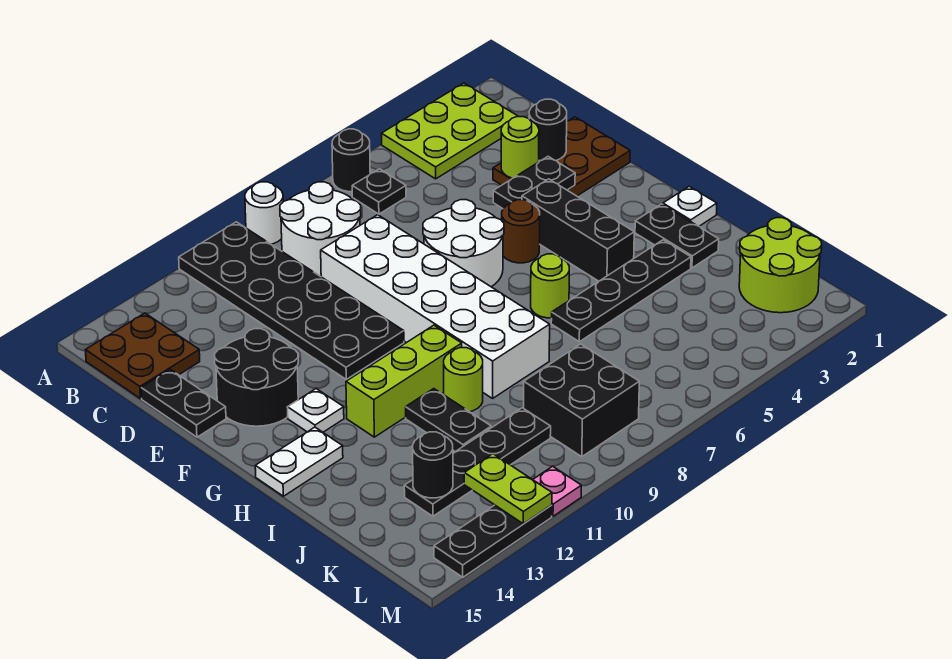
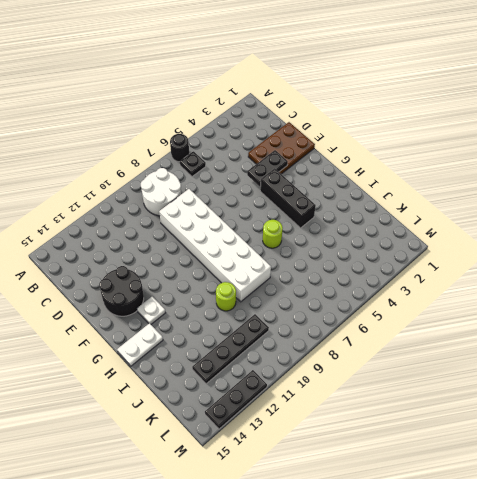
none -> lime plate A2:B4 level 1
none -> white round brick A9 level 1
none -> black plate A10:F11 level 1
none -> brown plate B14:C15 level 1

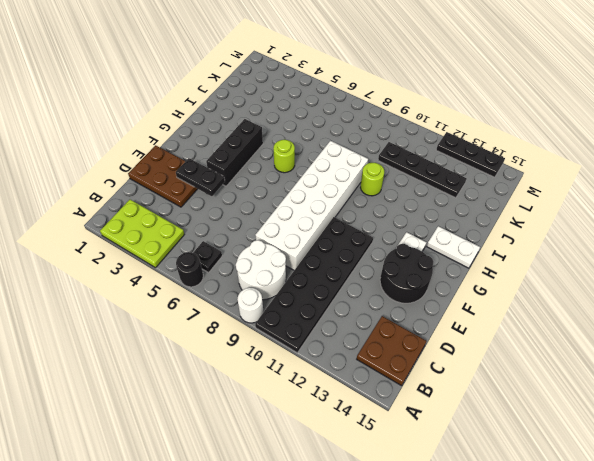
none -> black plate D15:E15 level 1
none -> white round brick E6:F7 level 1
none -> brown round brick F5 level 1
none -> white plate H1 level 1

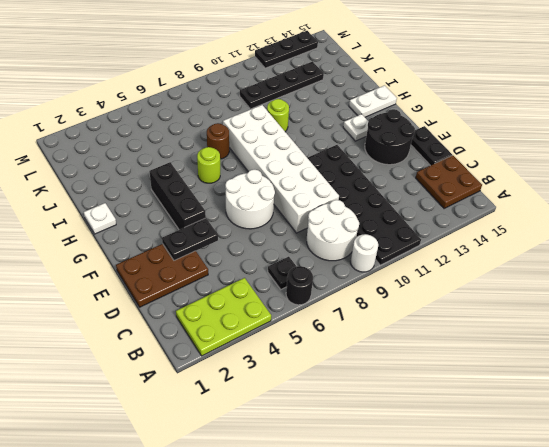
brown round brick I7 level 1 -> brown round brick F5 level 1
none -> black plate H2:I2 level 1
none -> lime brick H10:H12 level 1
none -> black plate I3:I6 level 1
none -> black plate I11:J11 level 1

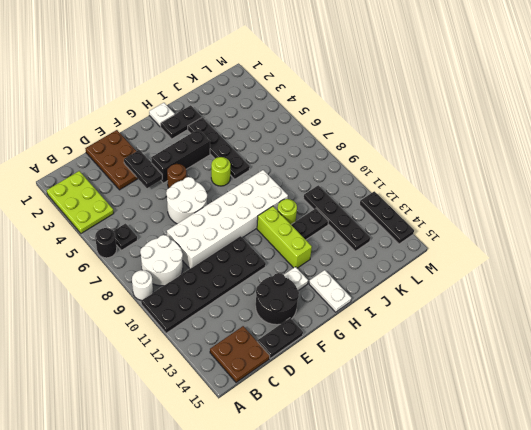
none -> lime round brick K1:L2 level 1
none -> black brick K8:L9 level 1
none -> pink plate M11 level 1
none -> black round brick D2 level 2

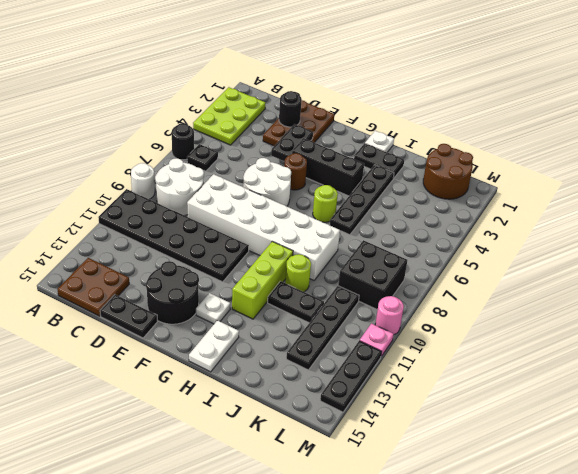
brown round brick K1:L2 level 1 -> lime round brick K1:L2 level 1
pink round brick M10 level 1 -> none
none -> lime round brick D3 level 2
none -> black round brick K13 level 2
none -> lime plate L12:M12 level 2

